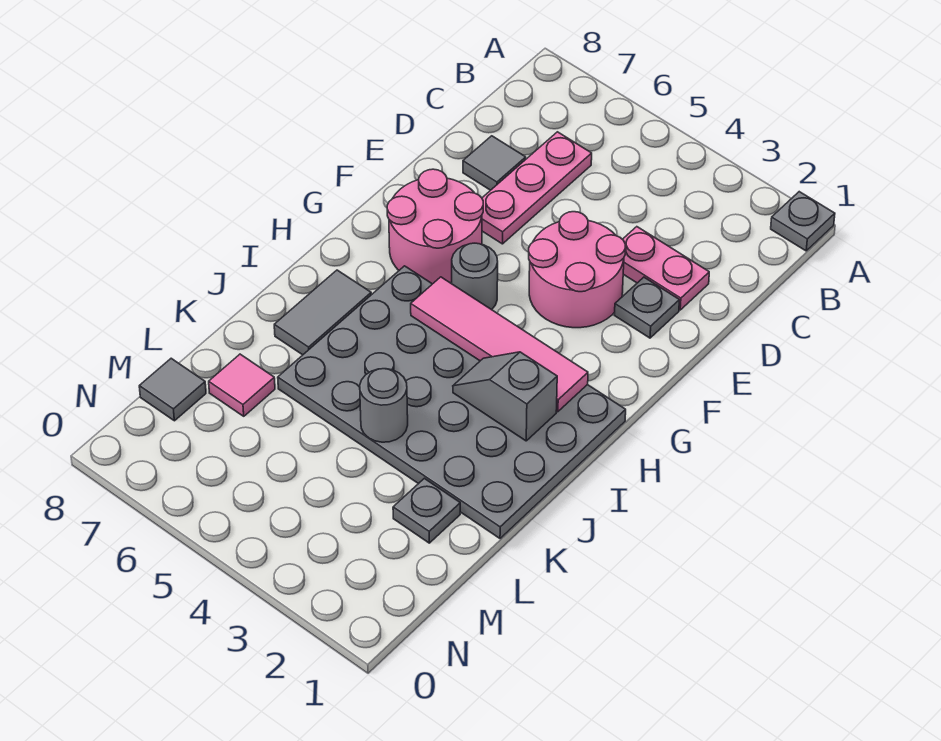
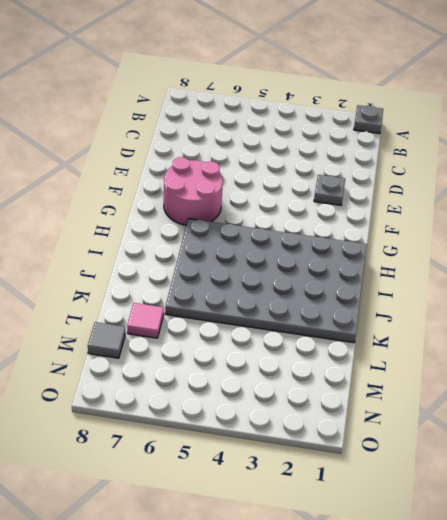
none -> pink plate C6:E6 level 1
none -> pink plate D2:D3 level 1
none -> grey tile D7 level 1

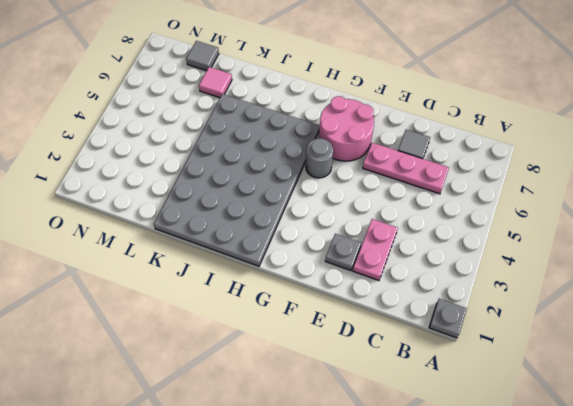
none -> pink round brick E3:F4 level 1
none -> grey tile I7:J7 level 1
none -> grey plate L2 level 1

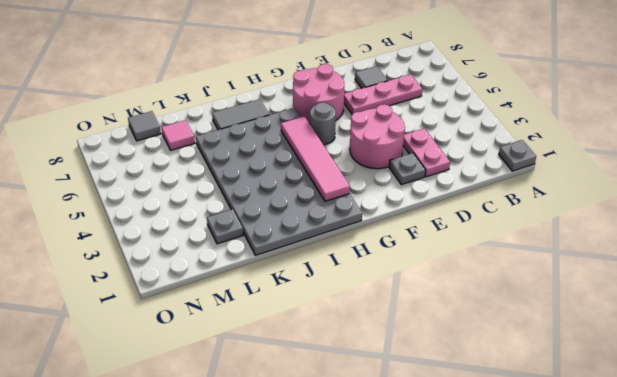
none -> grey slope I2:I3 level 2 top 2
none -> grey round brick K4 level 2

